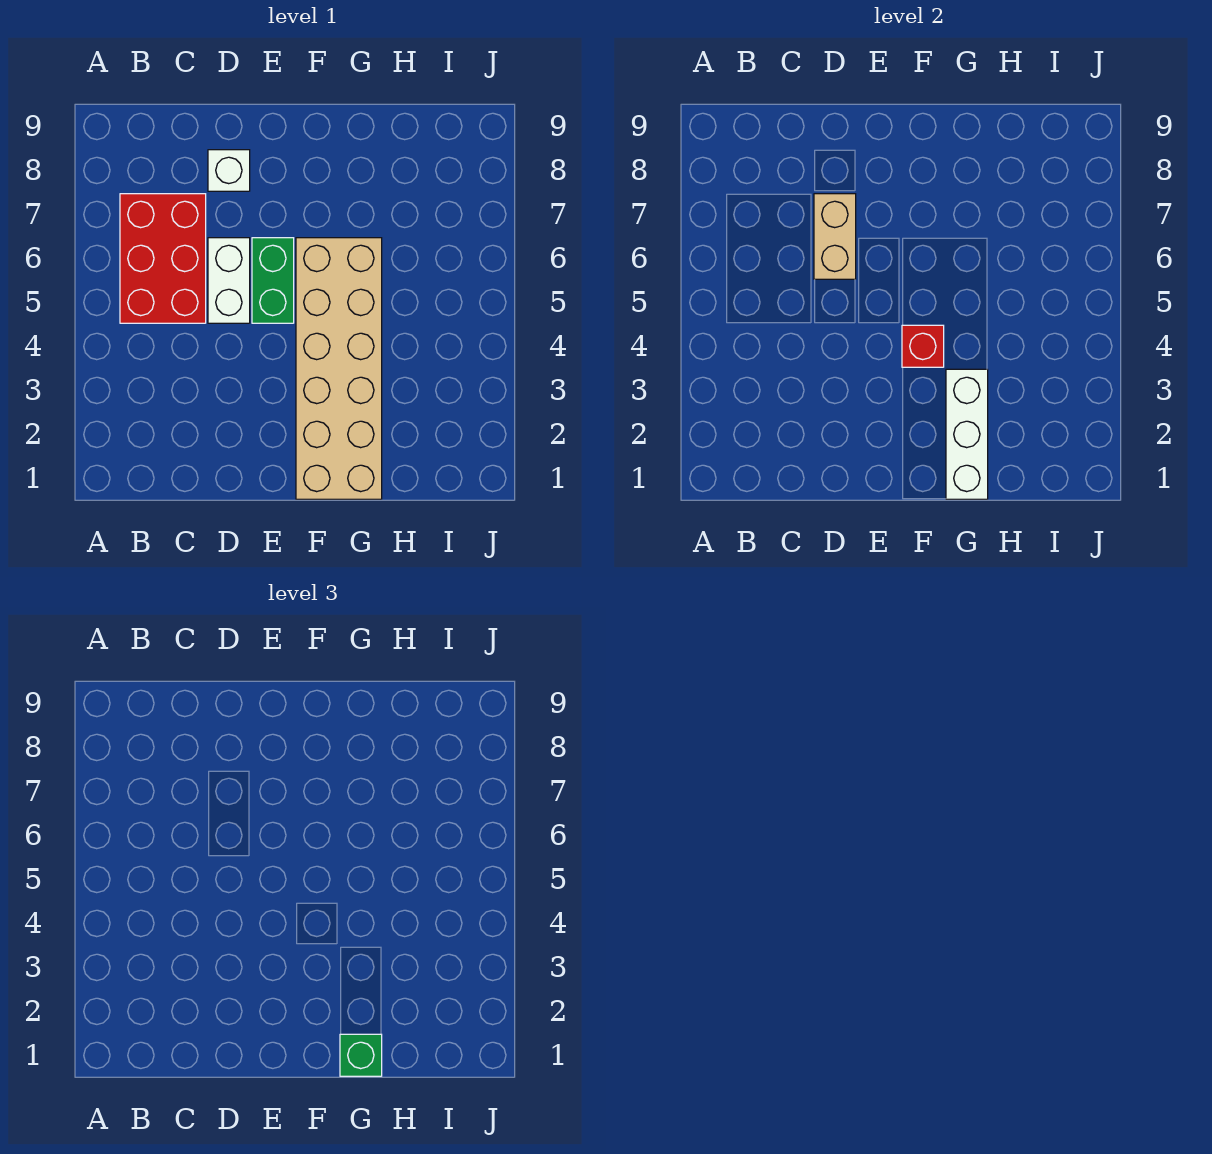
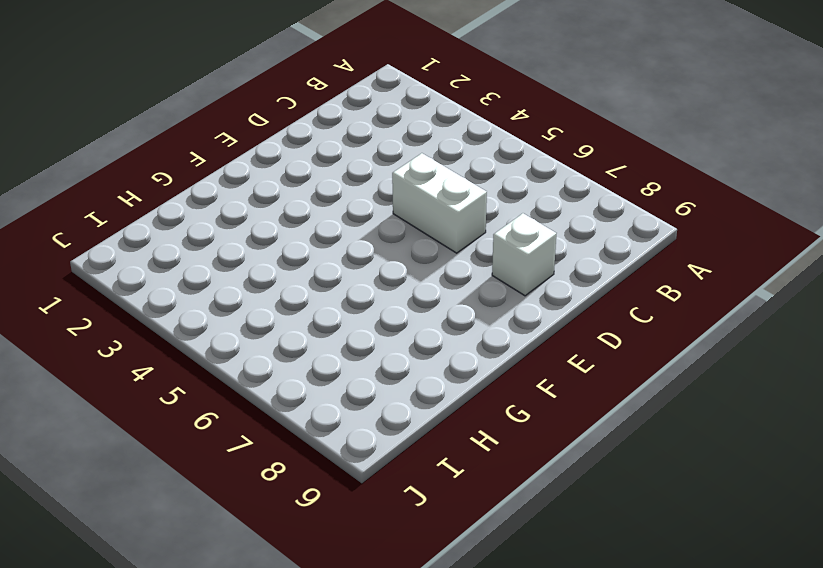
none -> red brick B5:C7 level 1
none -> green brick E5:E6 level 1

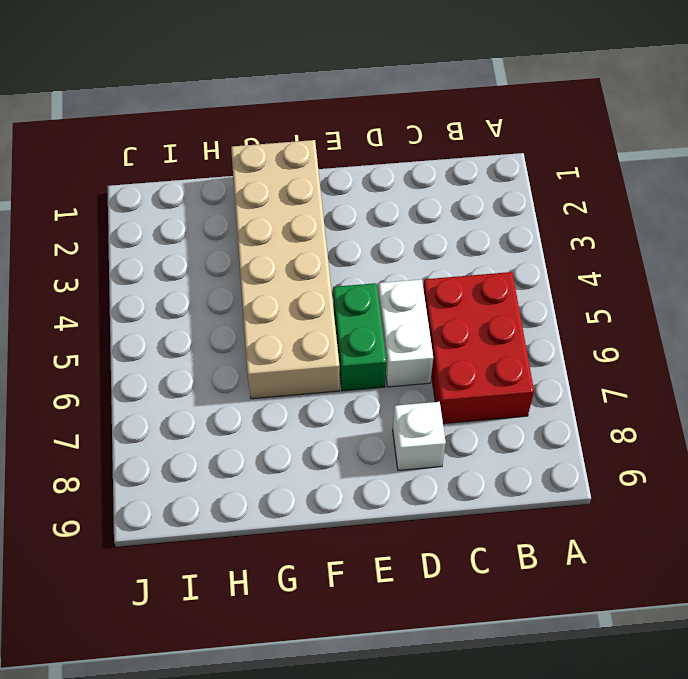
none -> tan brick D6:D7 level 2
none -> red brick F4 level 2

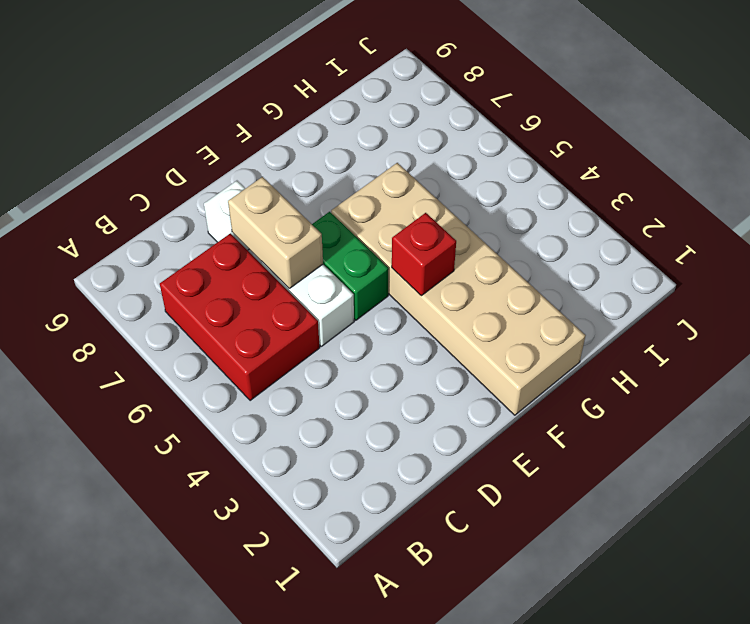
none -> white brick G1:G3 level 2
none -> green brick G1 level 3

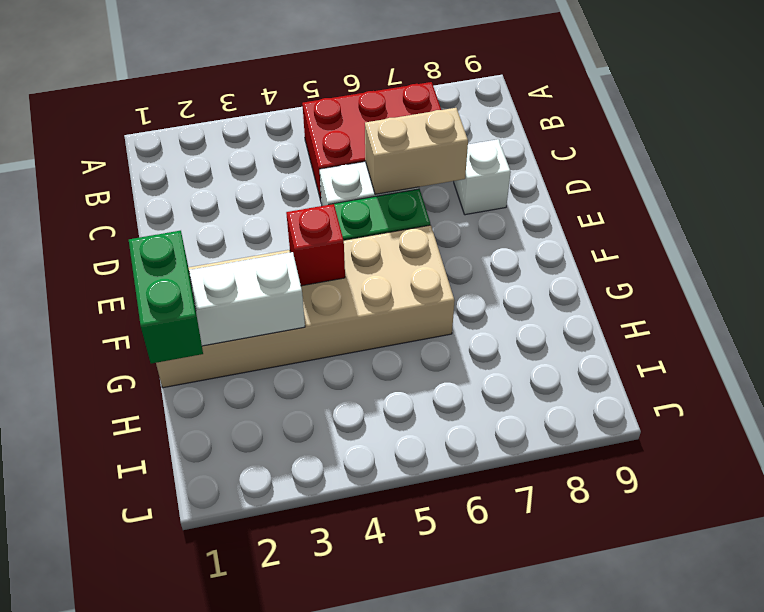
green brick G1:H1 level 3 -> green brick G1 level 3

